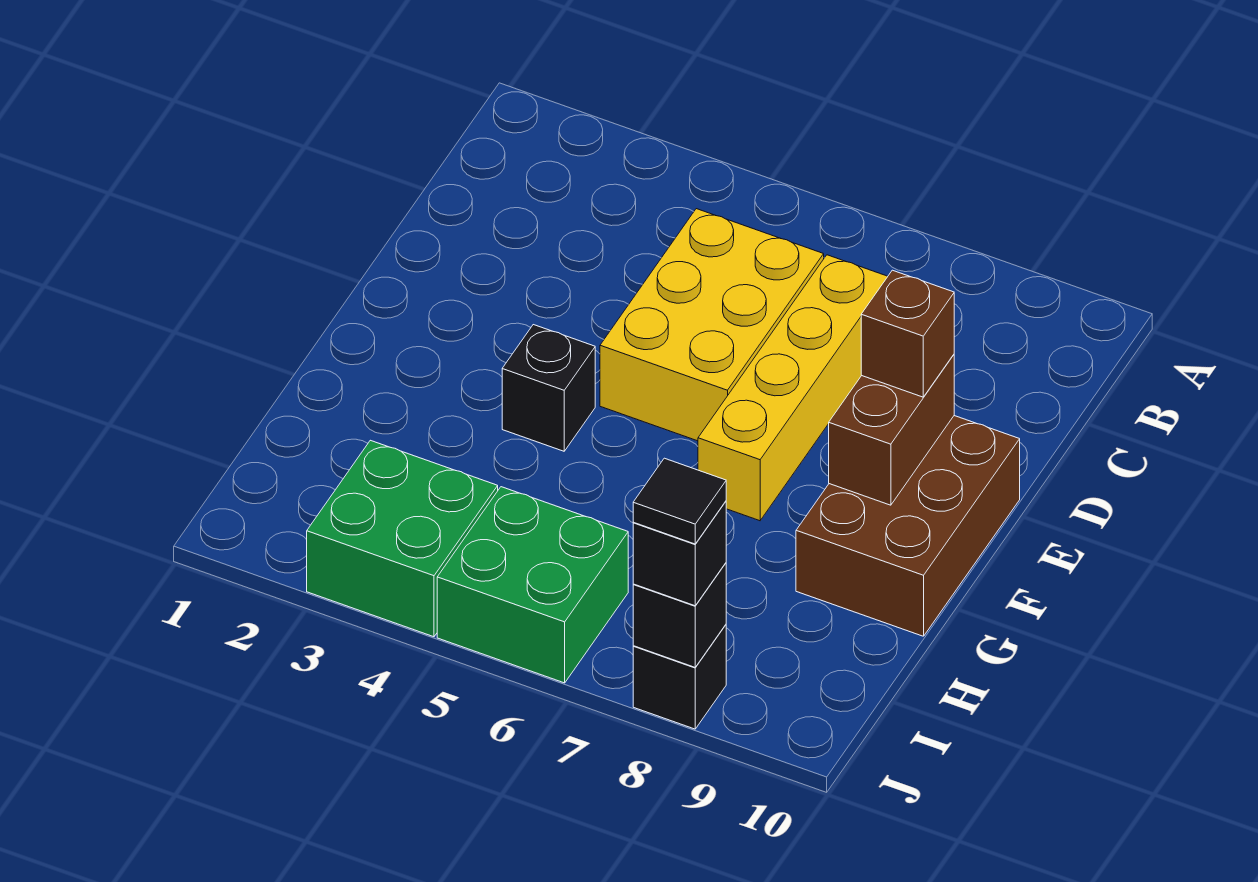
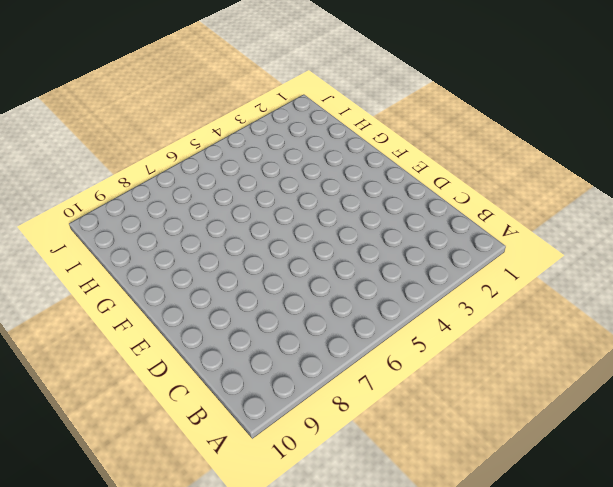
none -> yellow brick C5:E6 level 1
none -> yellow brick C7:F7 level 1
none -> brown brick E9:G10 level 1

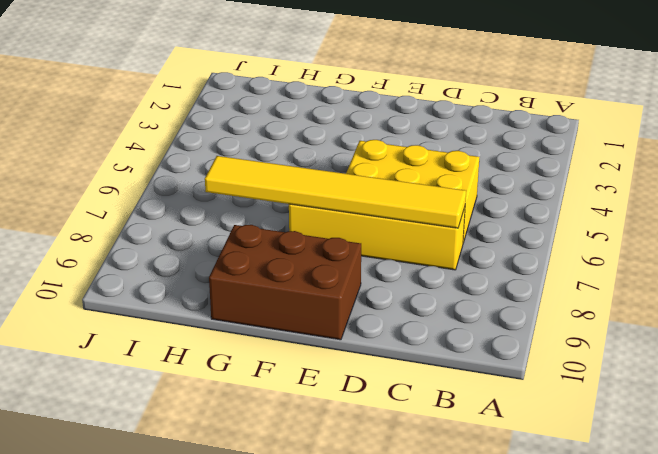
yellow tile C7:H7 level 2 -> none
none -> black brick F4 level 1
none -> green brick I3:J4 level 1
none -> green brick I5:J6 level 1

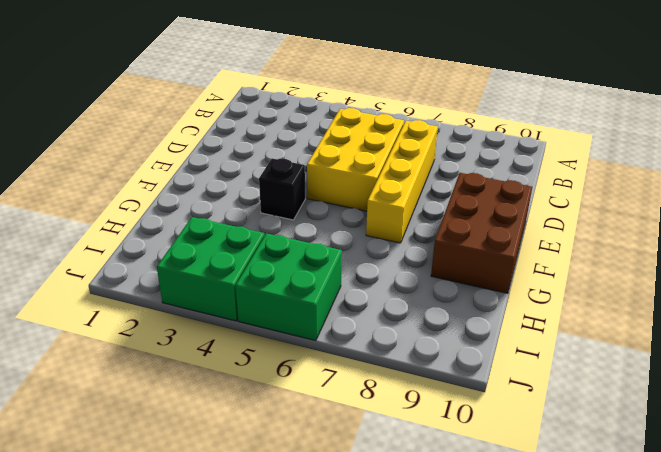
none -> black brick J8 level 1
none -> brown brick E9:F9 level 2
none -> black brick J8 level 2

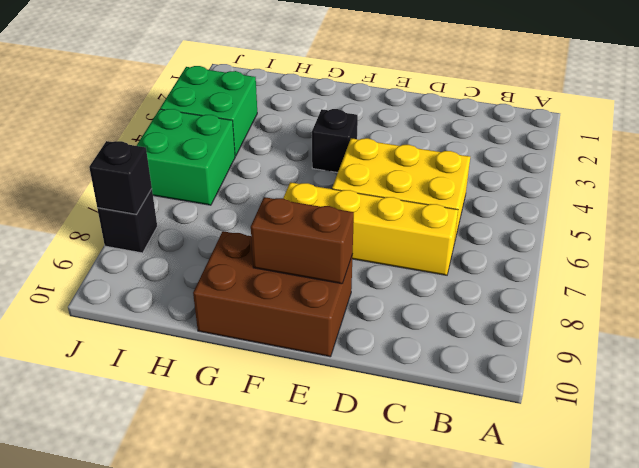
none -> brown brick E9 level 3
none -> black brick J8 level 3
none -> black tile J8 level 4

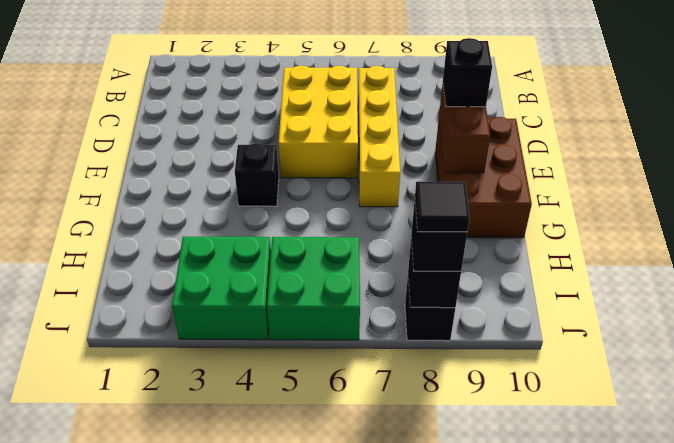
black brick E9 level 3 -> brown brick E9 level 3

